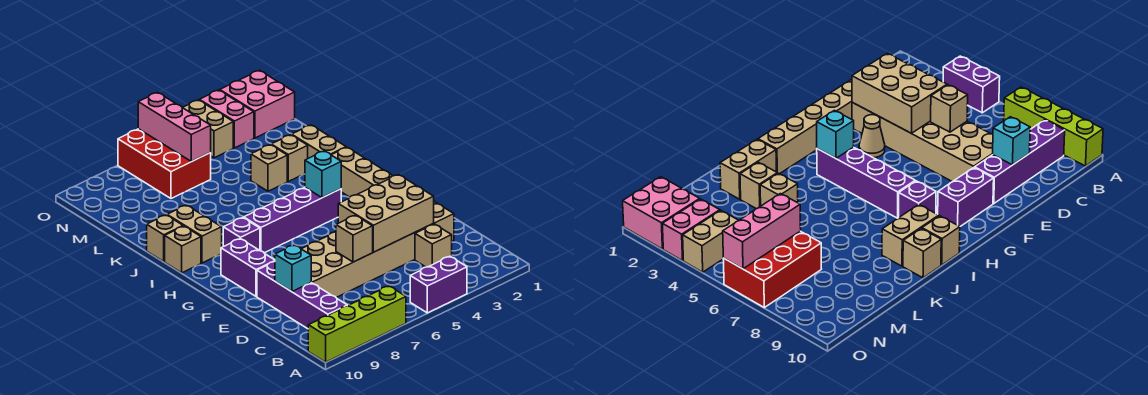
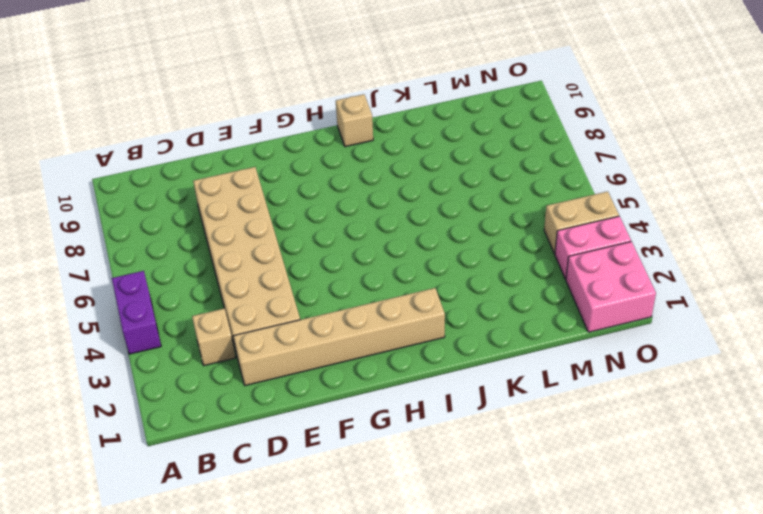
none -> lime brick A7:A10 level 1
none -> purple brick B9:E9 level 1
none -> tan cone F4 level 1

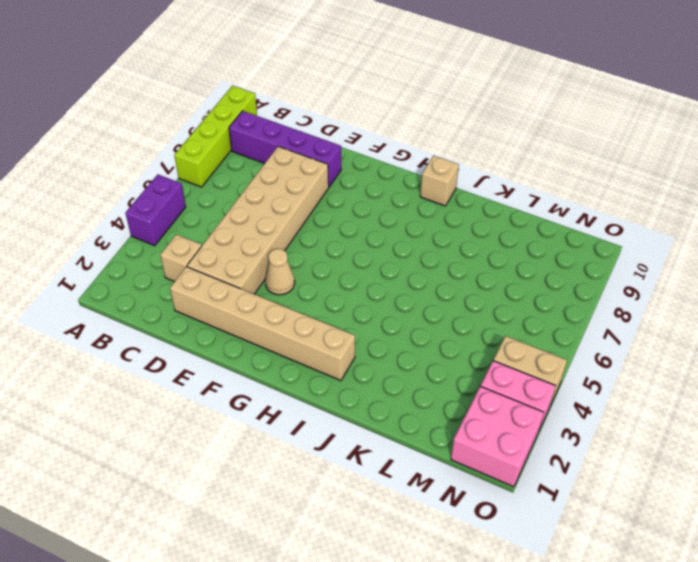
none -> purple brick F9:G9 level 1
none -> purple brick H4:H7 level 1
none -> purple brick H8 level 1

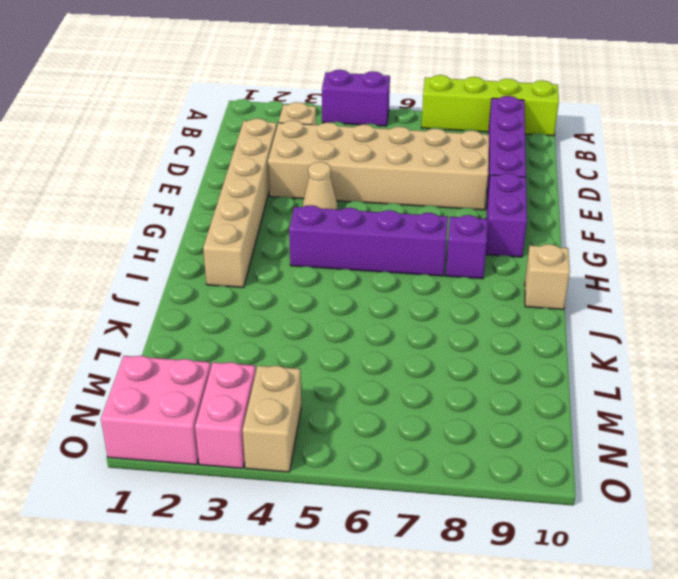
none -> tan brick I9:J9 level 1
none -> tan brick J2:K2 level 1
none -> tan brick J10 level 1

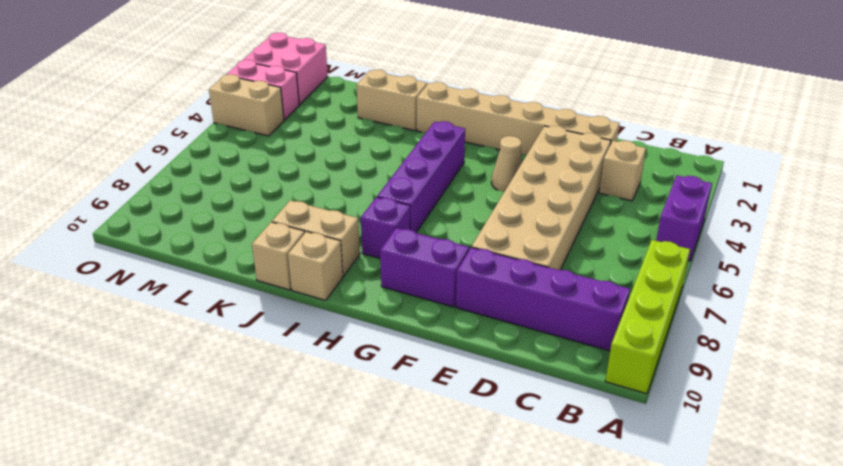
none -> tan brick K3 level 1
none -> tan brick K4 level 1
none -> red brick M6:O7 level 1

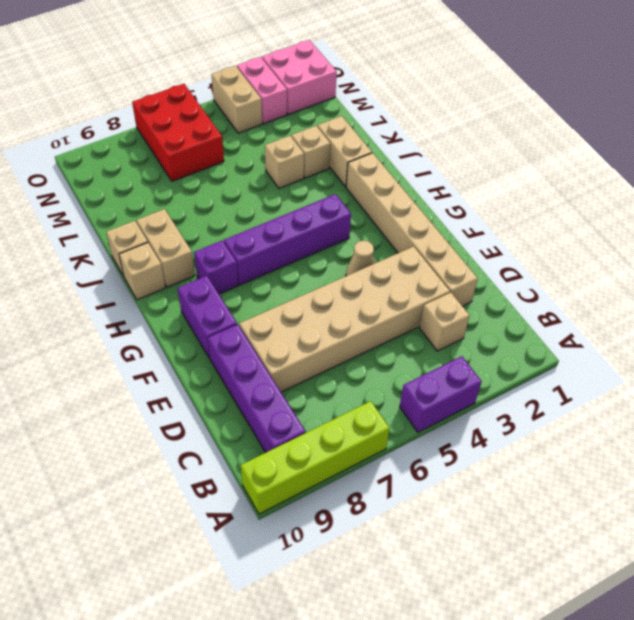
none -> tan brick D3:E5 level 2
none -> tan brick D6 level 2
none -> cyan brick D9 level 2

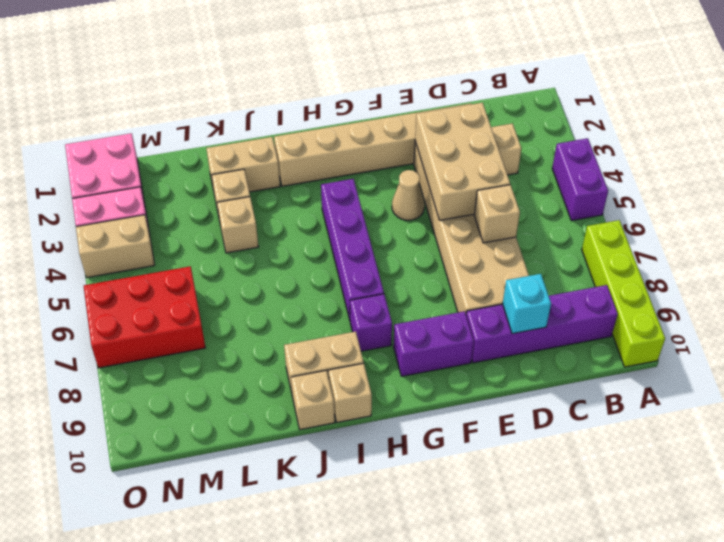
none -> cyan brick H4 level 2
none -> pink brick M6:O6 level 2

